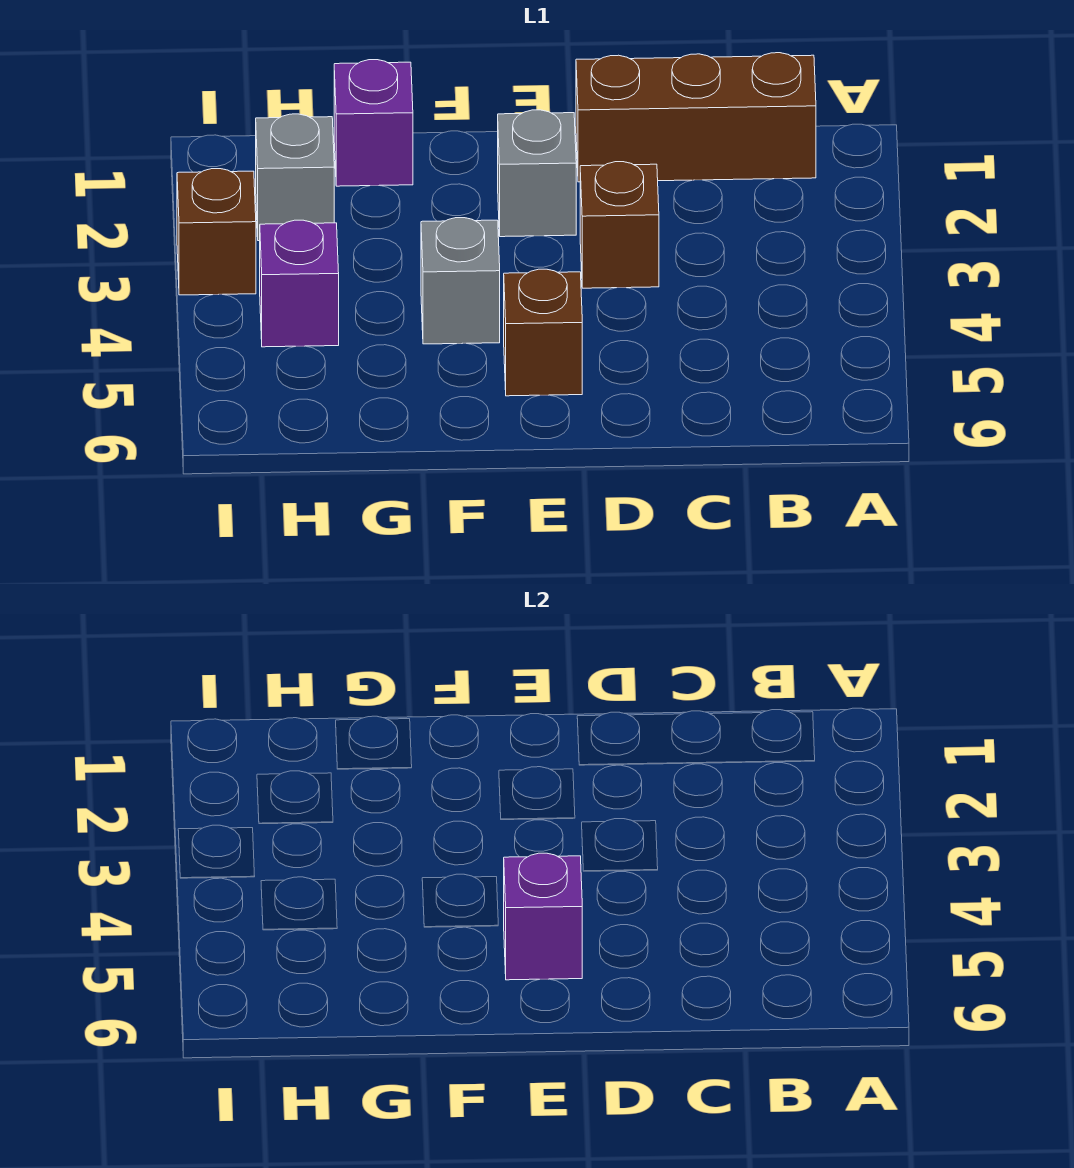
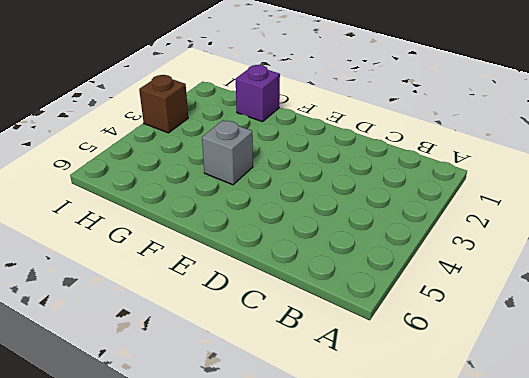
none -> brown brick B1:D1 level 1
none -> brown brick D3 level 1

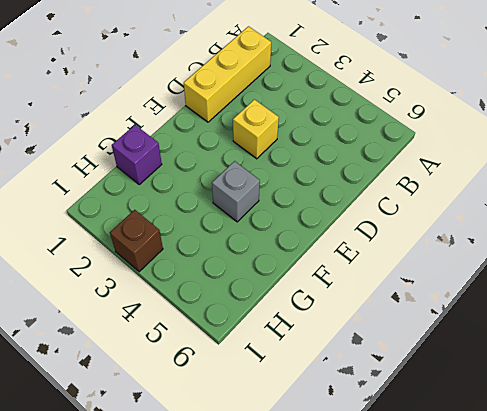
yellow brick B1:D1 level 1 -> brown brick B1:D1 level 1
yellow brick D3 level 1 -> brown brick D3 level 1
none -> grey brick E2 level 1
none -> brown brick E5 level 1

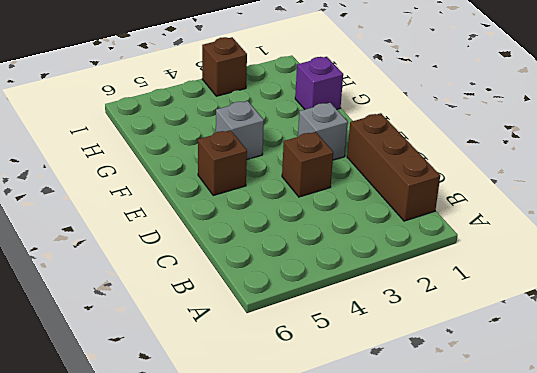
none -> grey brick H2 level 1
none -> purple brick H4 level 1

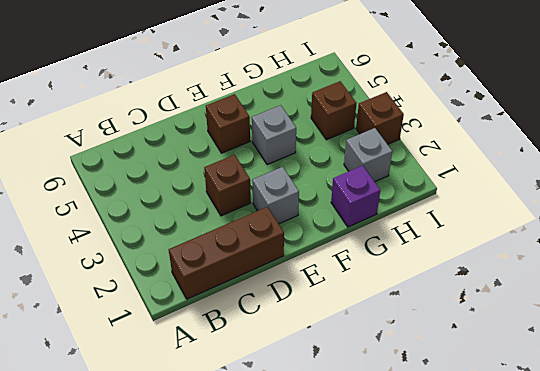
brown brick H4 level 1 -> purple brick H4 level 1
none -> purple brick E5 level 2

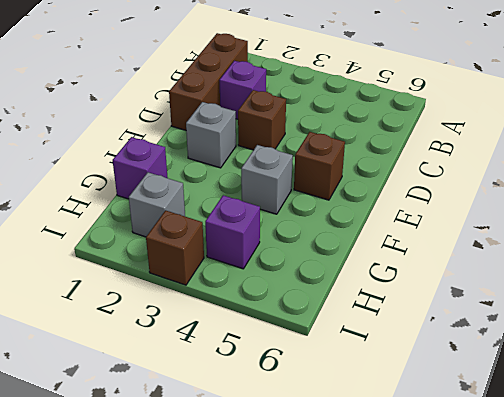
purple brick C2 level 1 -> purple brick E5 level 2

